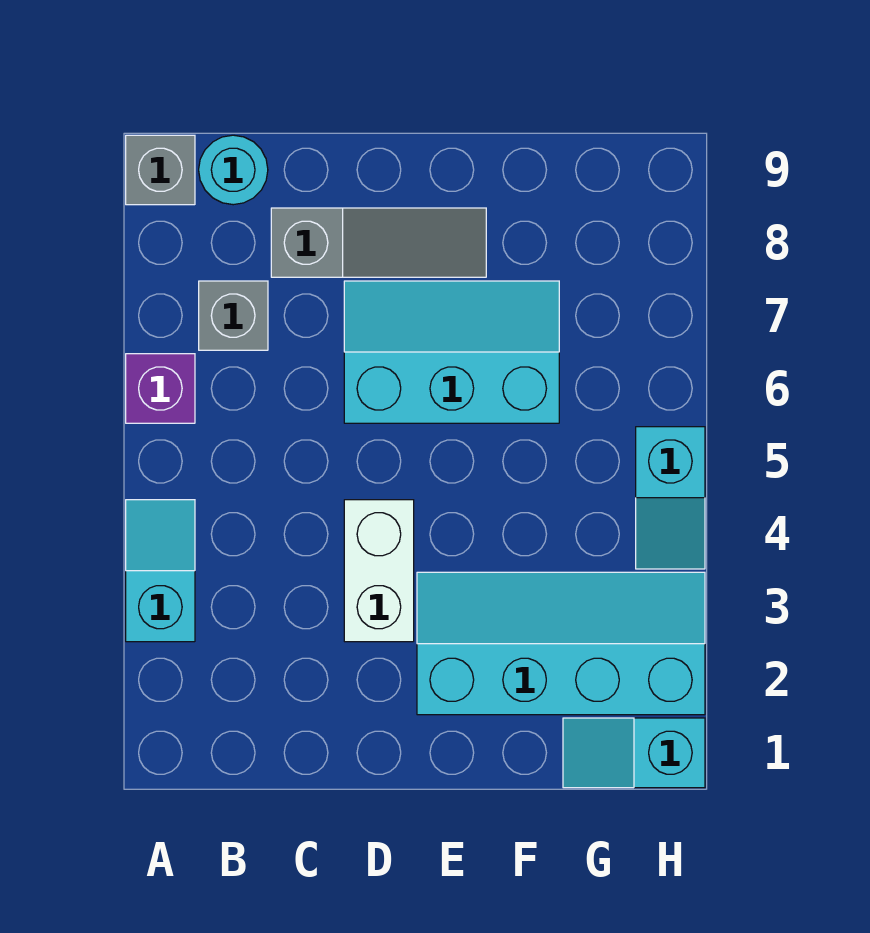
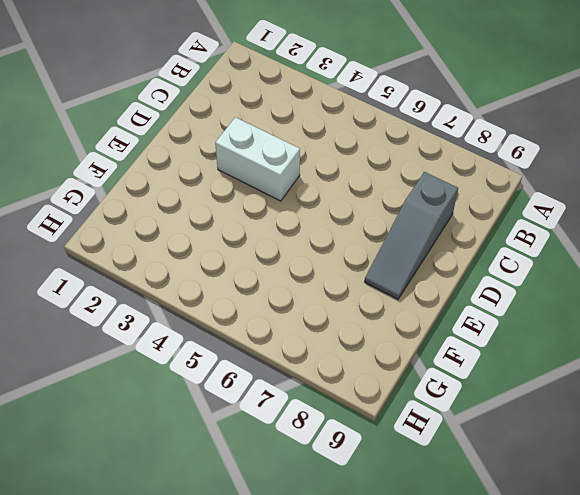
none -> cyan slope A3:A4 level 1 top 3
none -> purple brick A6 level 1

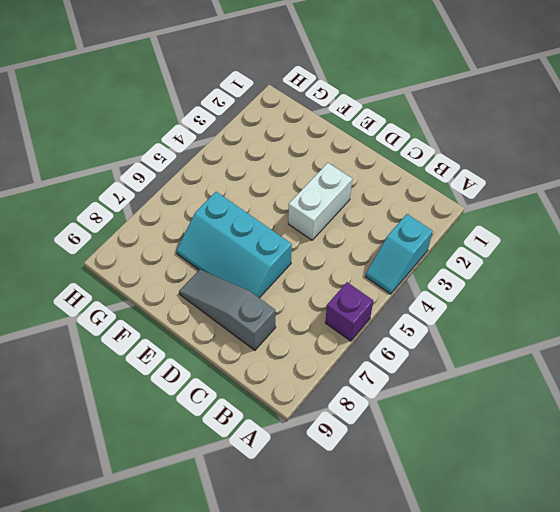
none -> grey brick A9 level 1
none -> grey brick B7 level 1

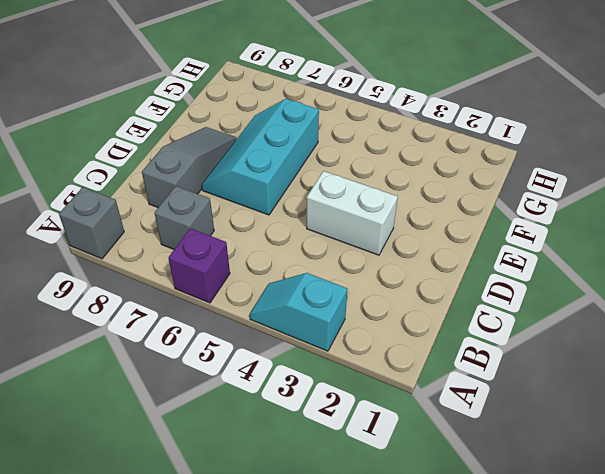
none -> cyan round brick B9 level 1
none -> cyan slope E2:H3 level 1 top 2

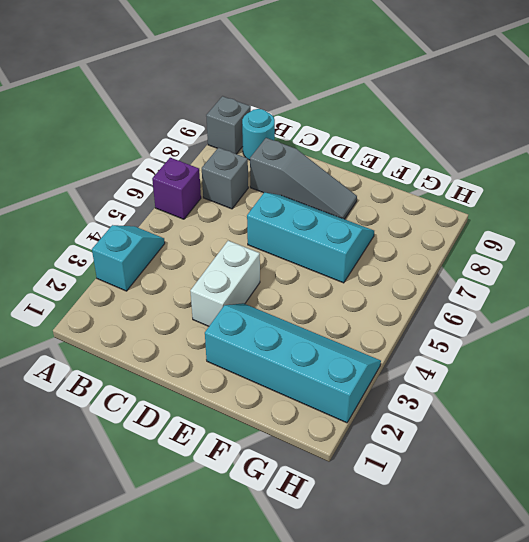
none -> cyan slope G1:H1 level 1 top H
none -> cyan slope H4:H5 level 1 top 5

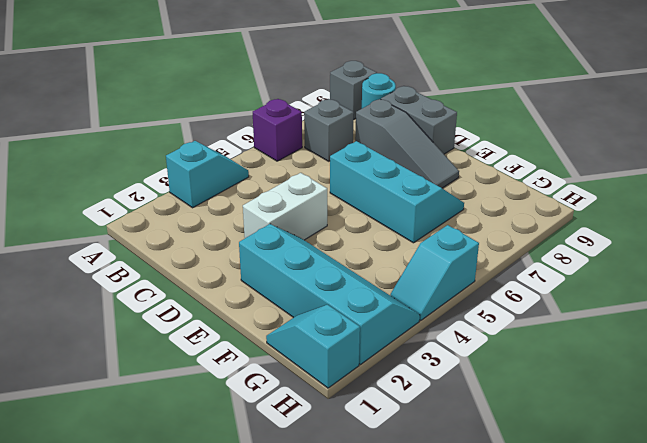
grey brick C9:D9 level 1 -> none

